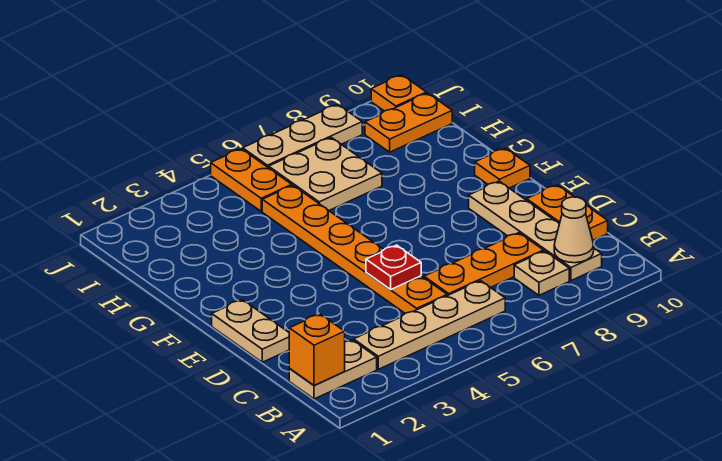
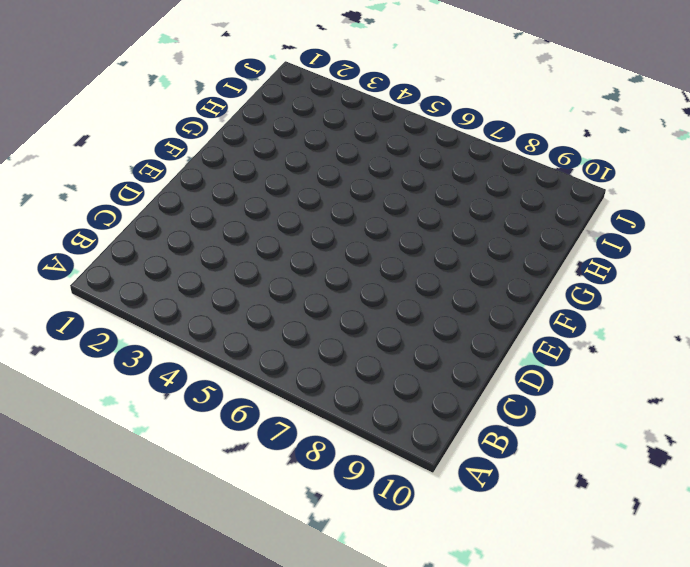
none -> tan plate B1:B2 level 1
none -> tan plate B3:B6 level 1
none -> tan plate B8 level 1

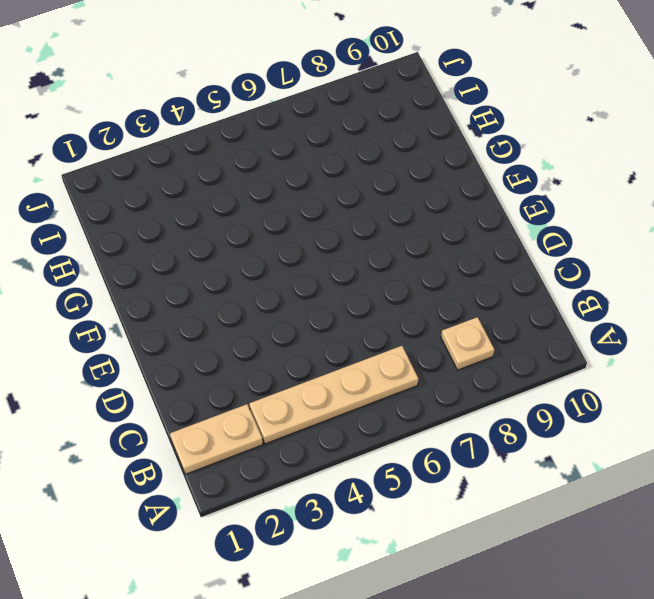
none -> tan plate B9:E9 level 1
none -> orange plate C5:H5 level 1
none -> orange plate C6:C8 level 1

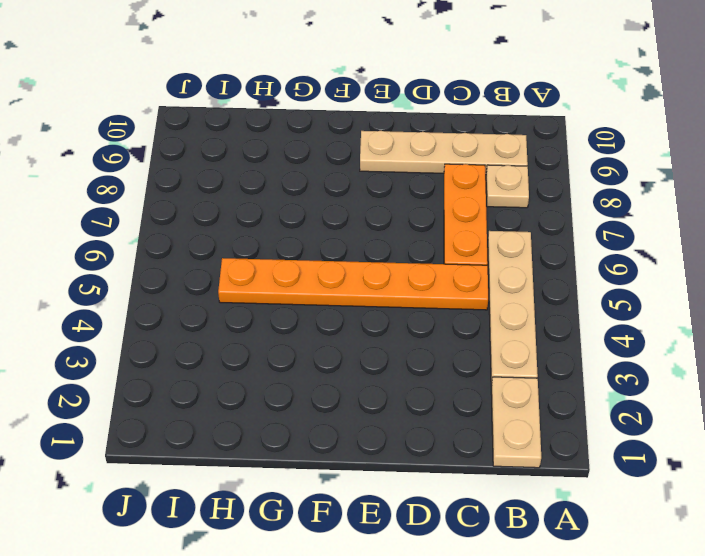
none -> orange plate C10:D10 level 1
none -> tan plate D1:E1 level 1
none -> orange plate F10 level 1

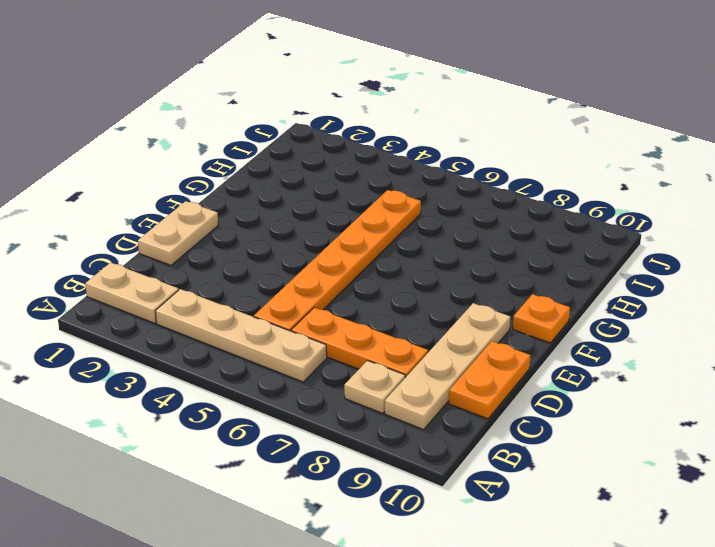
none -> tan plate H6:I7 level 1
none -> orange plate I5:J5 level 1
none -> orange plate I9:I10 level 1

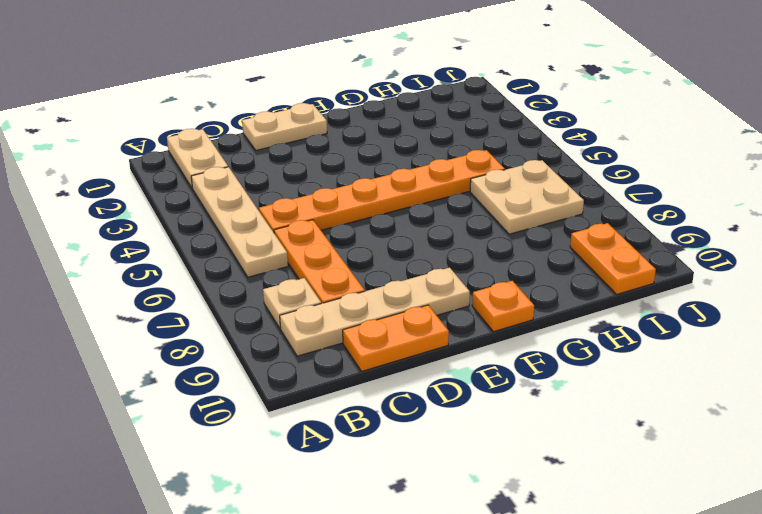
none -> orange plate I5:J5 level 1
none -> tan plate J6:J8 level 1
none -> orange plate J10 level 1

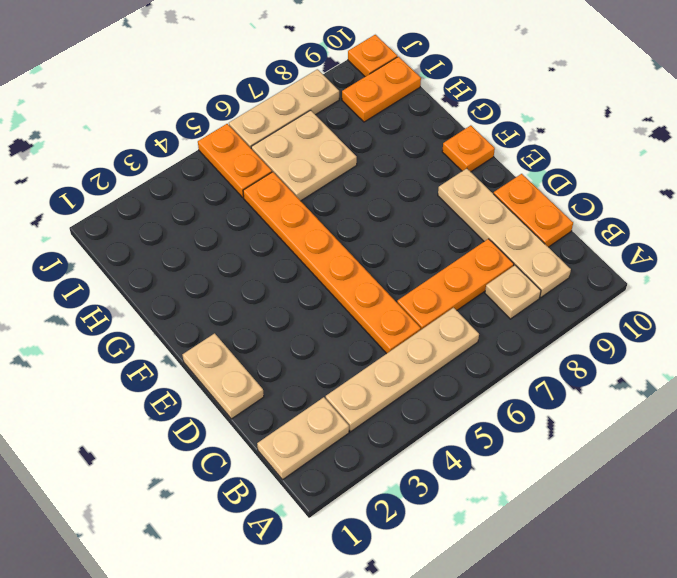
none -> orange brick B1 level 2
none -> tan cone B9 level 2
none -> red plate D5 level 2

